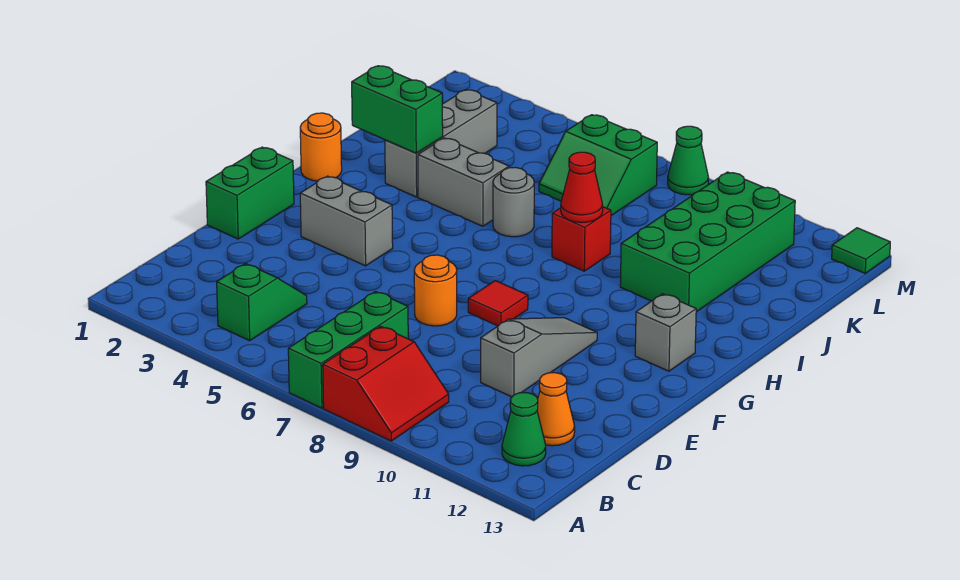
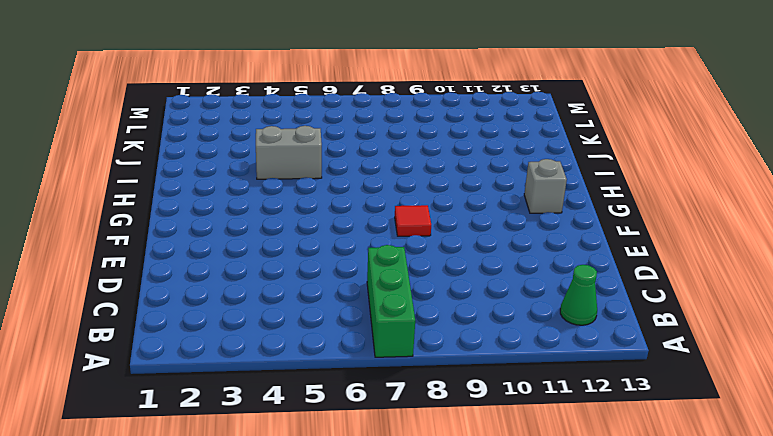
none -> red slope A8:B9 level 1 top 8
none -> green slope B4:C4 level 1 top B
none -> orange cone C12 level 1

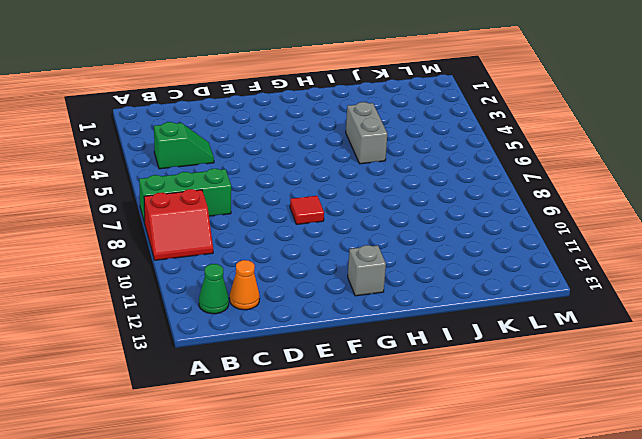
none -> grey slope D10:F10 level 1 top D
none -> green brick E1:F1 level 1
none -> orange round brick E7 level 1

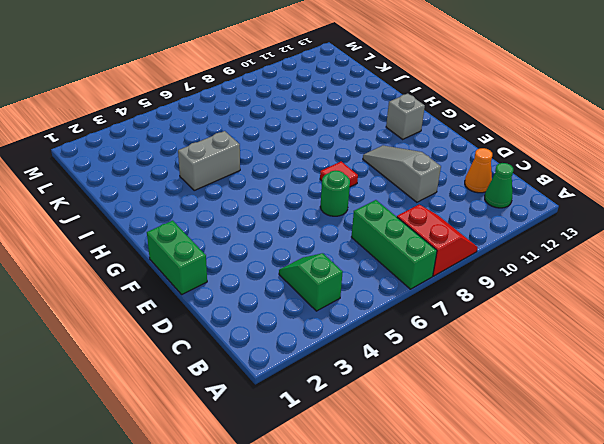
green round brick E7 level 1 -> orange round brick E7 level 1
none -> grey brick F3:F4 level 1
none -> orange round brick H1 level 1
none -> grey brick I3:K3 level 1

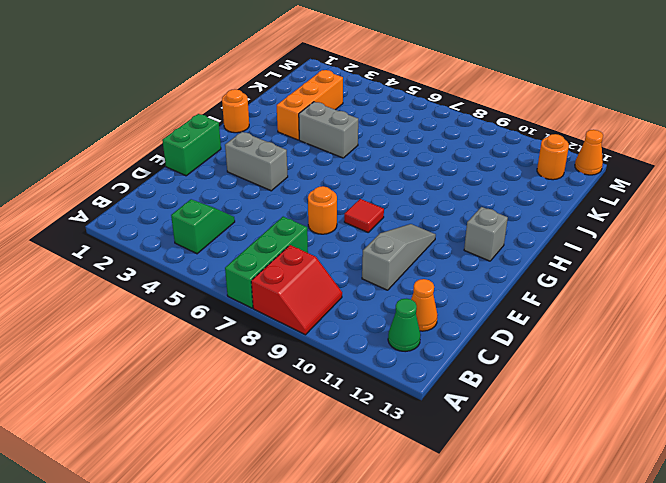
orange brick I3:K3 level 1 -> grey brick I3:K3 level 1
orange round brick L12 level 1 -> none
orange cone M13 level 1 -> green tile M13 level 1
none -> grey round brick I6 level 1
none -> red brick I8 level 1
none -> green brick I10:L11 level 1

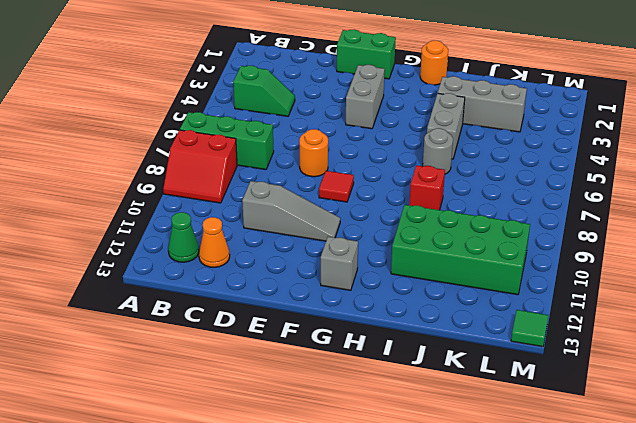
none -> green slope K6:L7 level 1 top L
none -> green cone M8 level 1
none -> green brick I2:I3 level 2

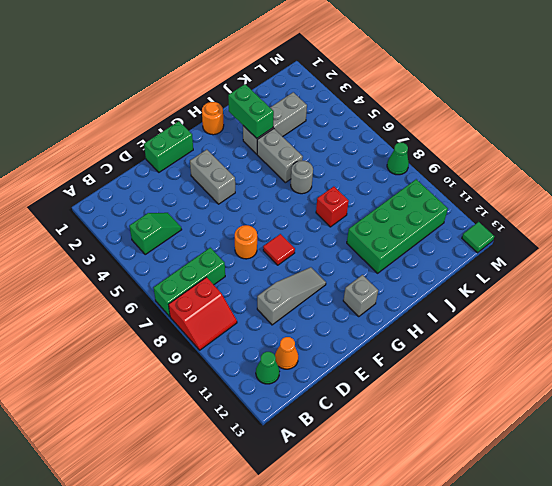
none -> green slope K6:L7 level 1 top L
none -> red cone I8 level 2

